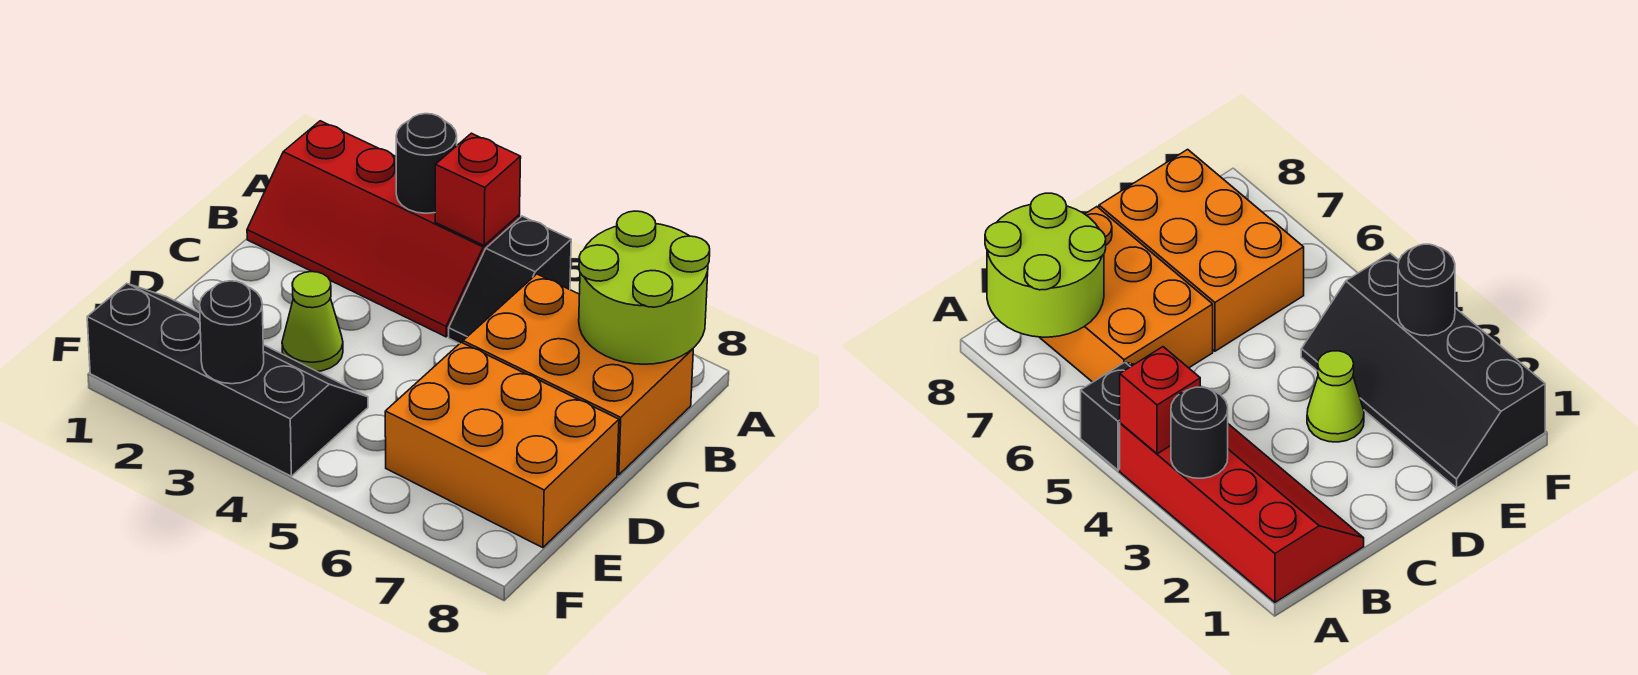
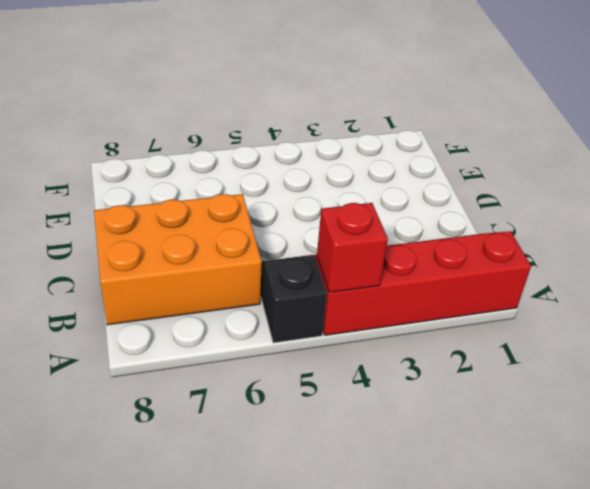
none -> lime cone D3 level 1
none -> orange brick D6:E8 level 1

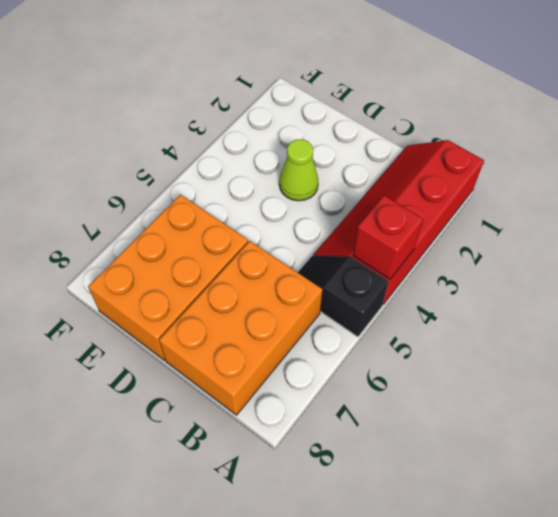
none -> black slope E1:F4 level 1 top F
none -> black round brick A3 level 2

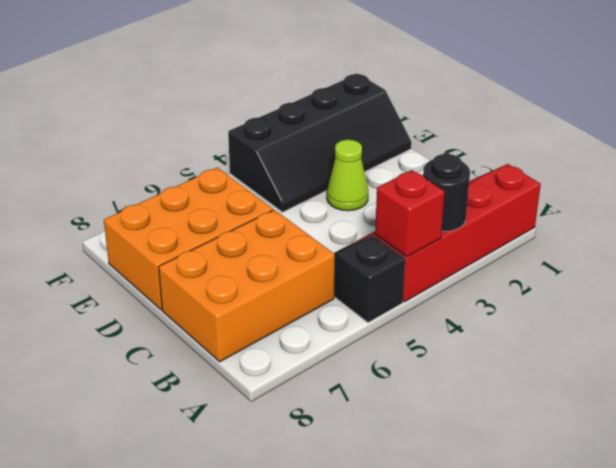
none -> lime round brick A7:B8 level 2
none -> black round brick F3 level 2

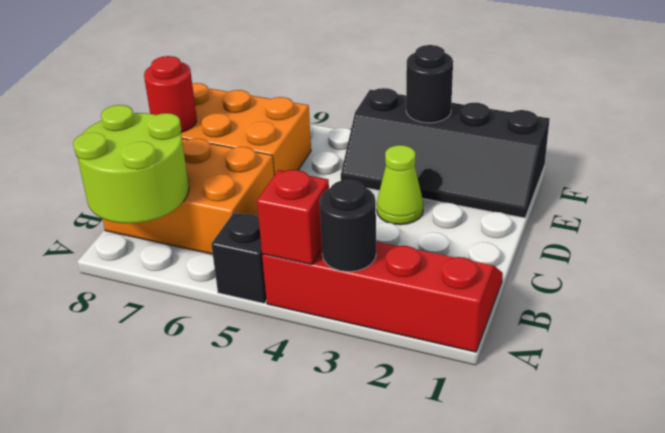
red round brick D8 level 2 -> none

